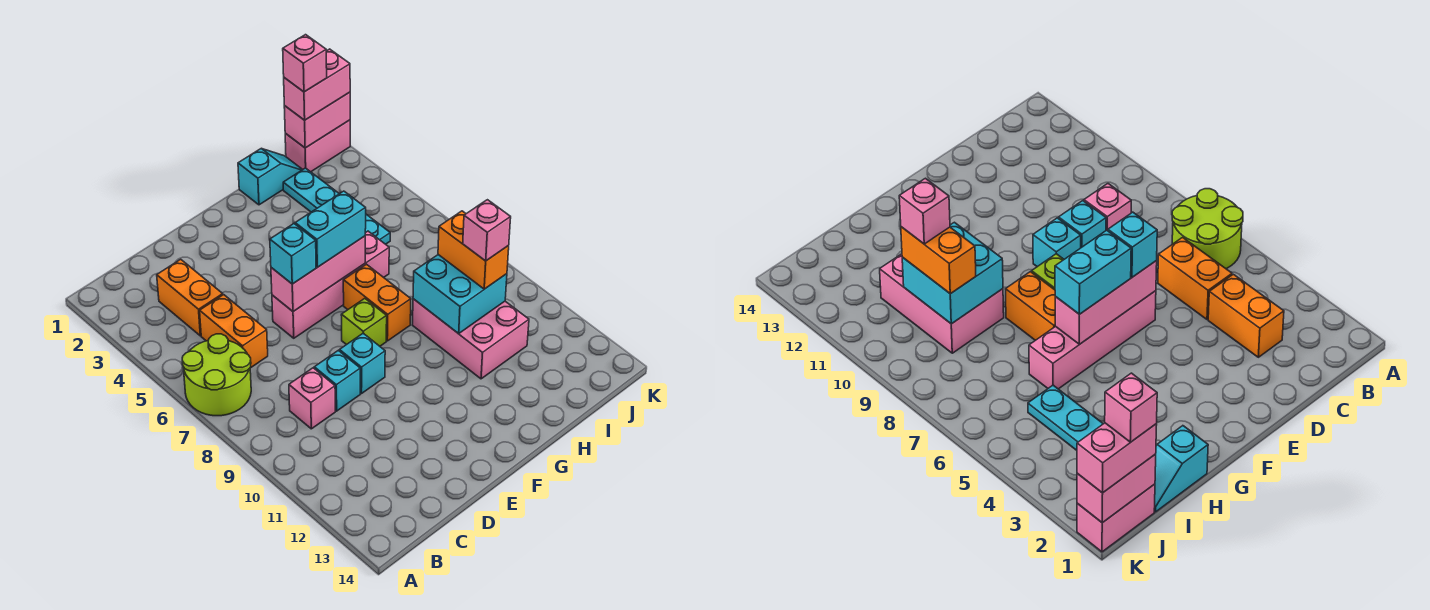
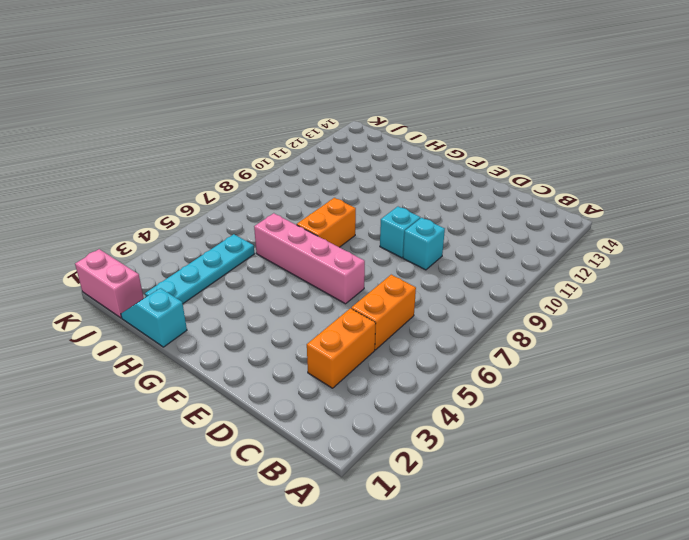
none -> lime round brick A6:B7 level 1
none -> pink brick C9 level 1
none -> lime brick F8 level 1

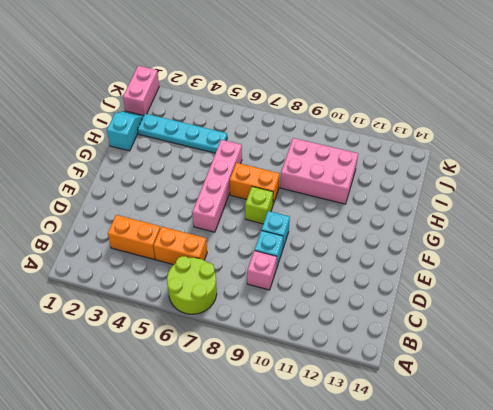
none -> pink brick E6:G6 level 2
none -> cyan brick H9:I10 level 2
none -> pink brick J1:K1 level 2

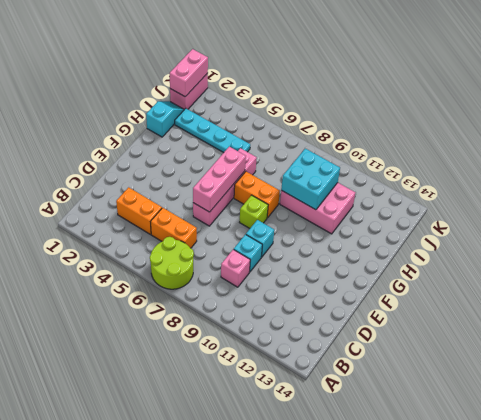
none -> cyan brick E6 level 3
none -> cyan brick F6:G6 level 3
none -> orange brick I9:I10 level 3

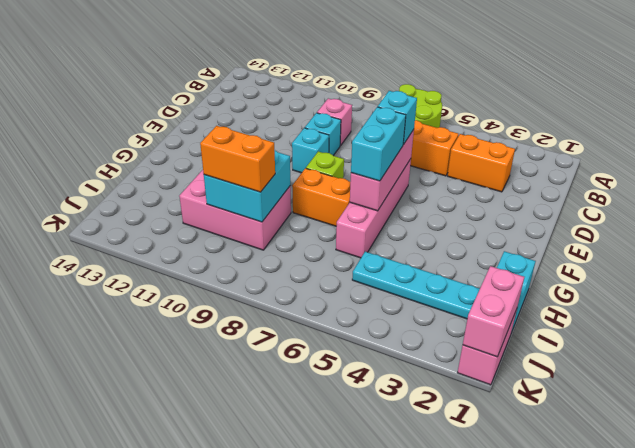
none -> pink brick J1:K1 level 3
none -> pink brick I10 level 4
none -> pink brick J1 level 4

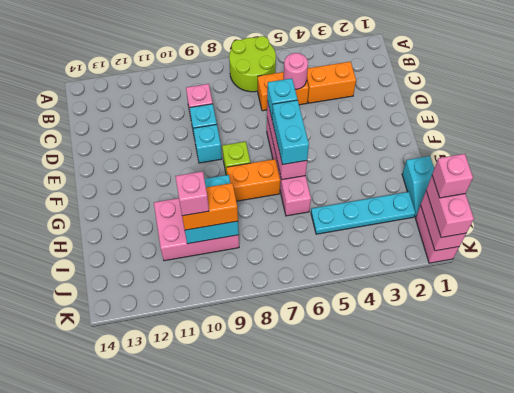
pink round brick C5 level 2 -> none

